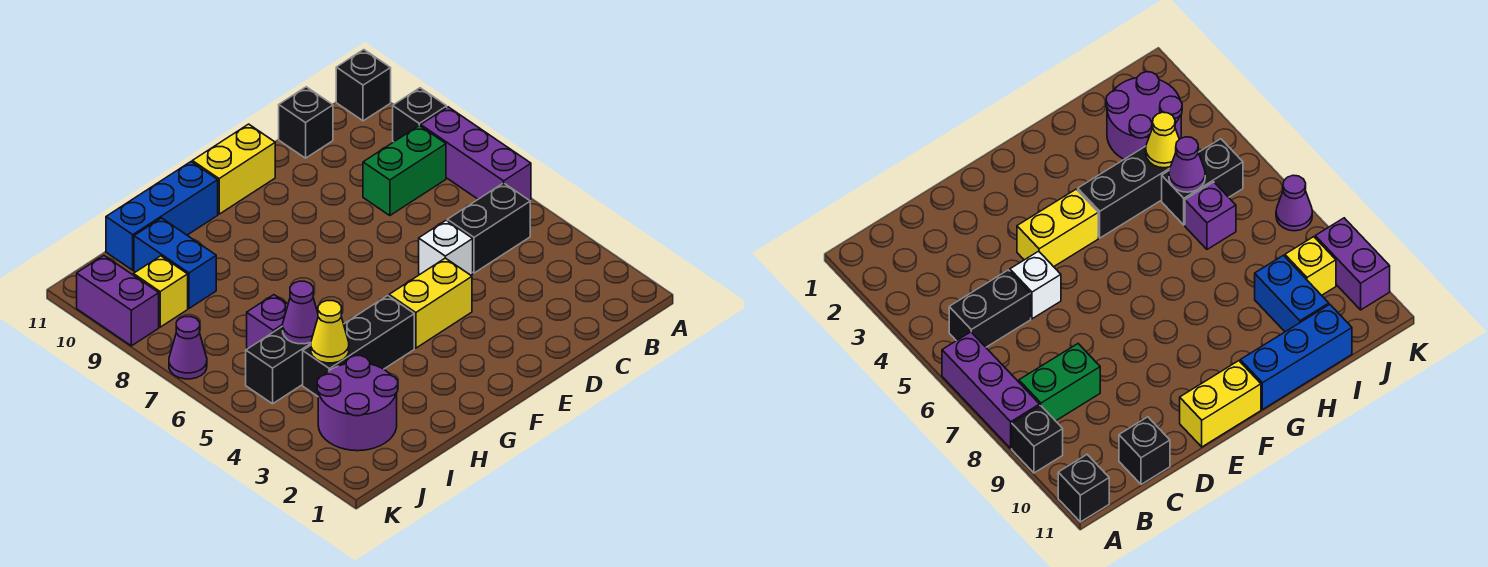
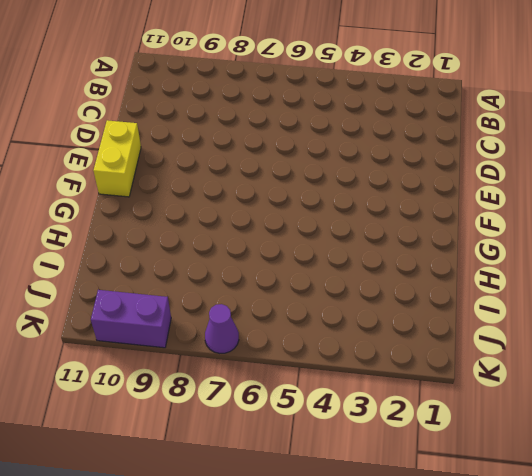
none -> purple brick A6:A8 level 1
none -> black brick A9 level 1
none -> black brick A11 level 1

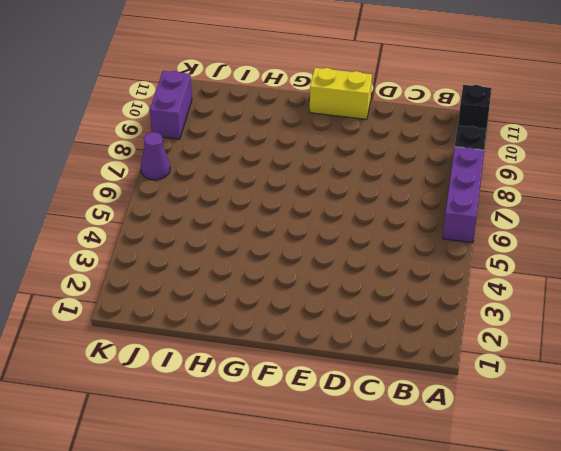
none -> black brick B5:C5 level 1
none -> green brick B8:C8 level 1
none -> black brick C11 level 1

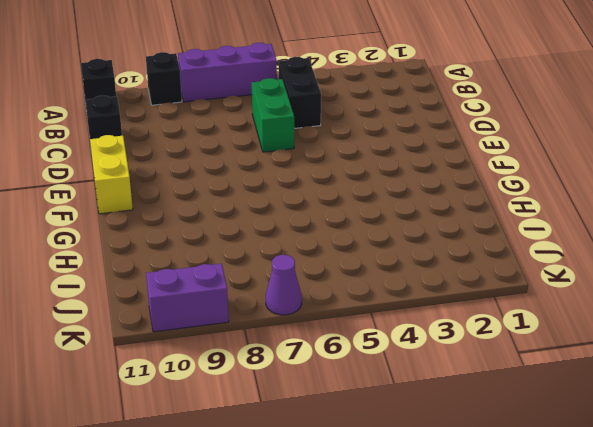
green brick C6:D6 level 1 -> green brick B8:C8 level 1
none -> white brick D5 level 1
none -> yellow brick E4:F4 level 1
none -> black brick G4:I4 level 1

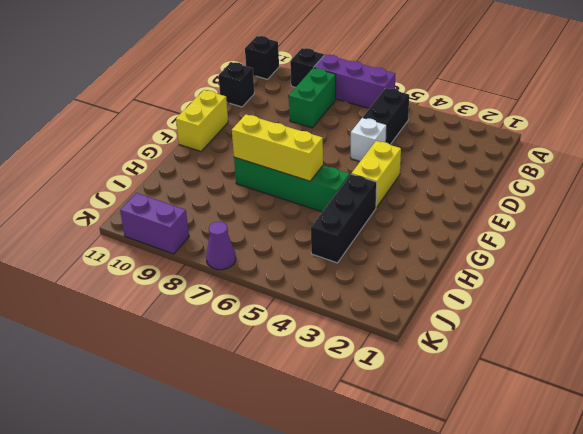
green brick G5:G8 level 1 -> none
yellow brick G6:G8 level 2 -> none
none -> blue brick G11:I11 level 1
none -> purple round brick I2:J3 level 1
none -> black brick I5:J5 level 1

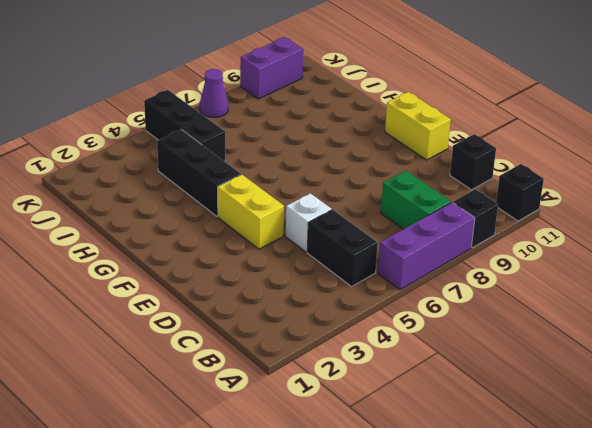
black brick I5:K5 level 1 -> black brick I5:J5 level 1
none -> blue brick G11:I11 level 1
none -> purple round brick I2:J3 level 1
none -> purple brick I6 level 1

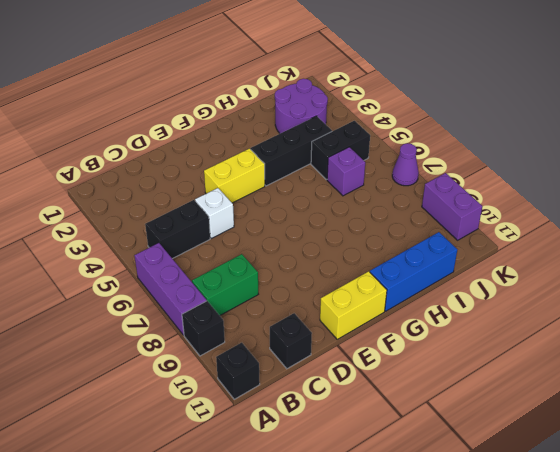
none -> blue brick I9:I10 level 1
none -> yellow brick J9 level 1
none -> yellow cone I4 level 2

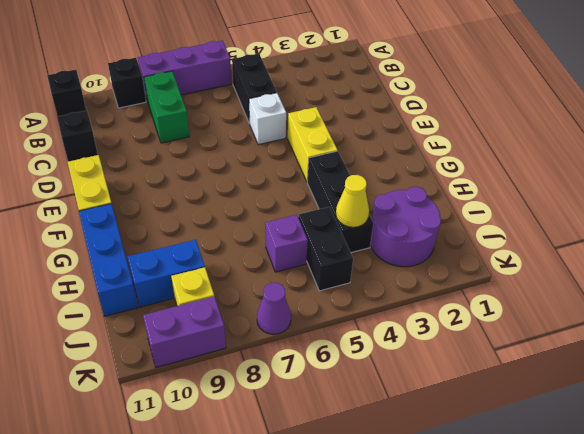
none -> purple cone I5 level 2

